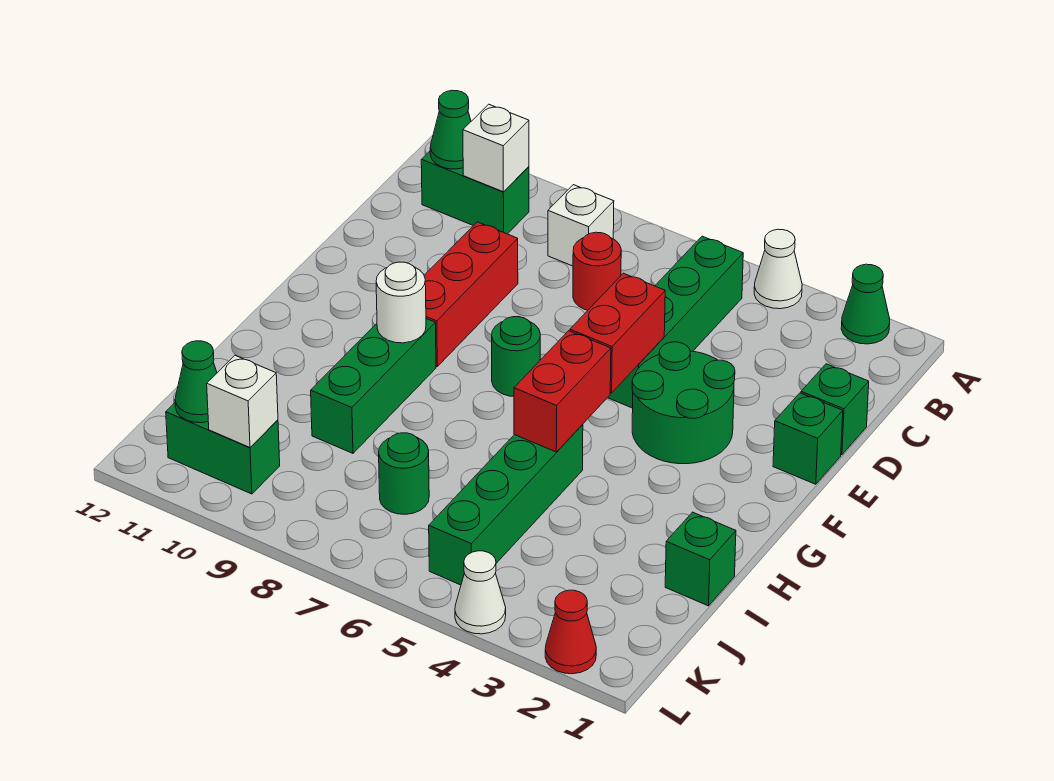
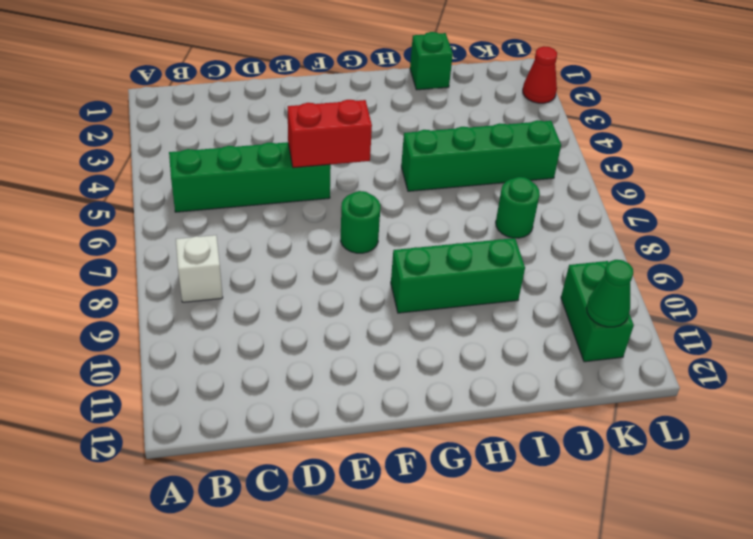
none -> green cone A2 level 1
none -> white cone A4 level 1
none -> green brick B10:B11 level 1

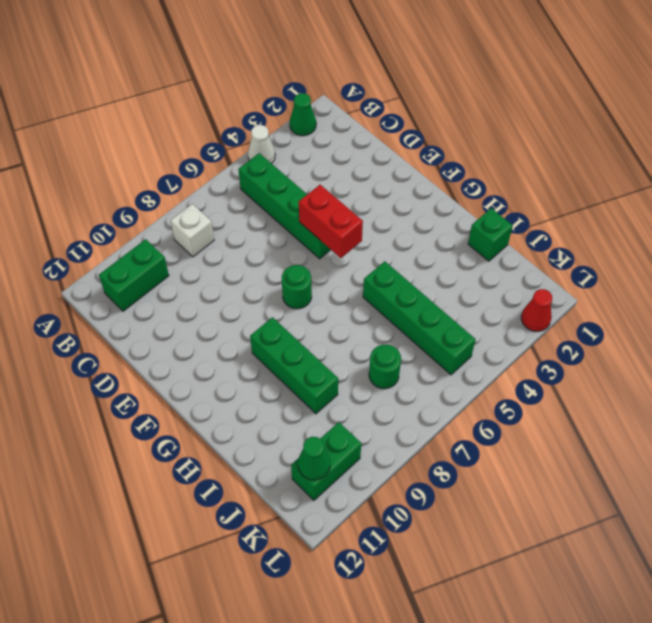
none -> red round brick C7 level 1
none -> green brick D1 level 1
none -> red brick D9:F9 level 1

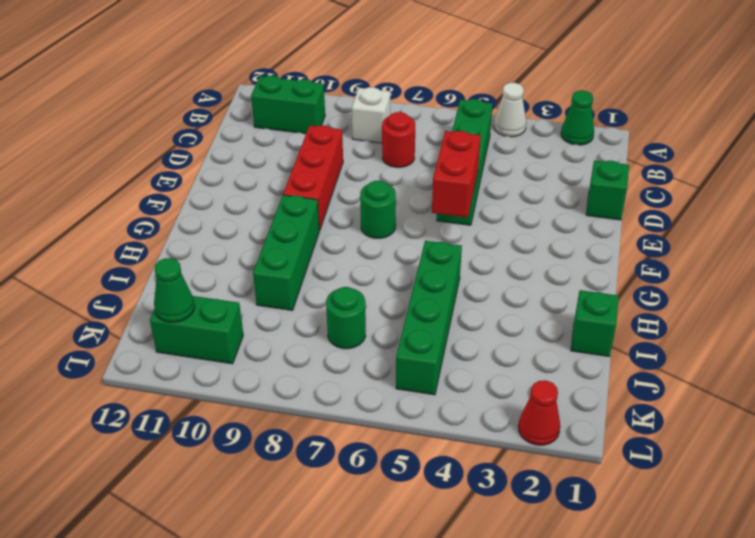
none -> green brick E1 level 1
none -> green round brick E3:F4 level 1
none -> white cone L4 level 1

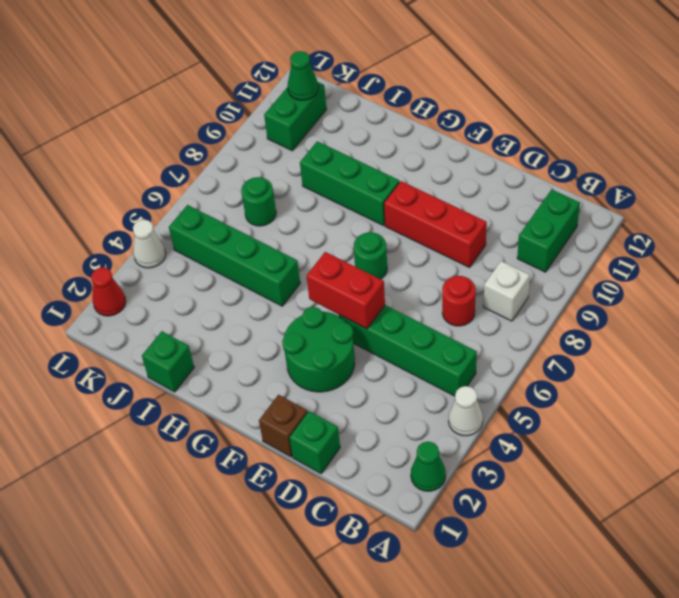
brown brick E1 level 1 -> green brick E1 level 1
none -> white brick B10 level 2
none -> green cone B11 level 2
none -> red brick G5:H5 level 2

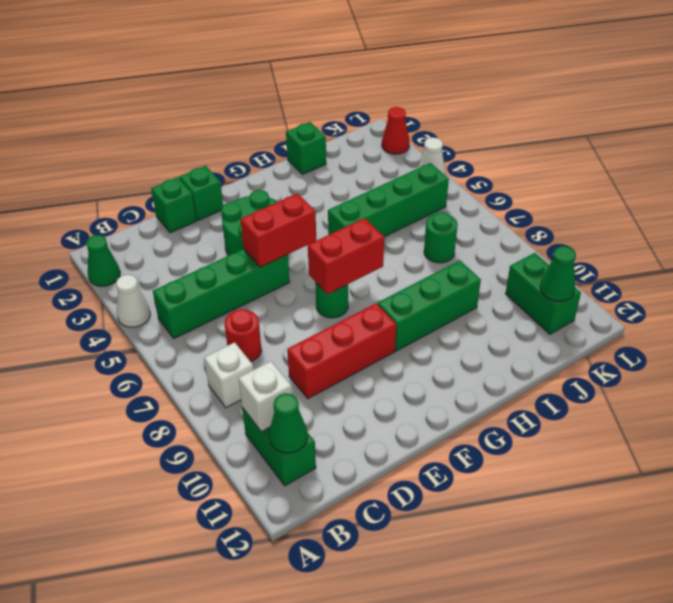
red brick F7:G7 level 2 -> red brick G5:H5 level 2
none -> white round brick G9 level 2
none -> white brick K10 level 2

